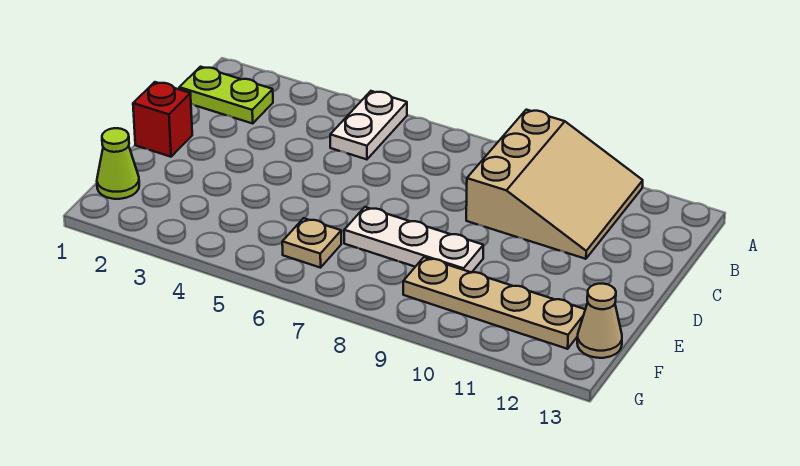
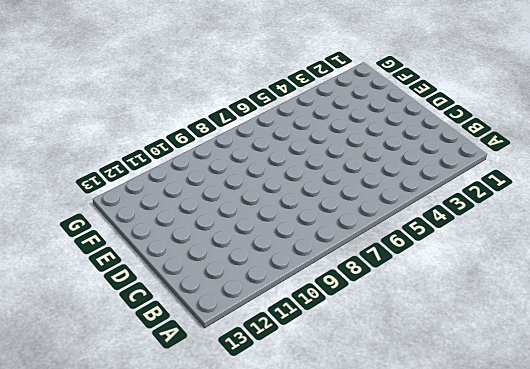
none -> white plate A5:B5 level 1
none -> tan slope A9:C11 level 1 top 9

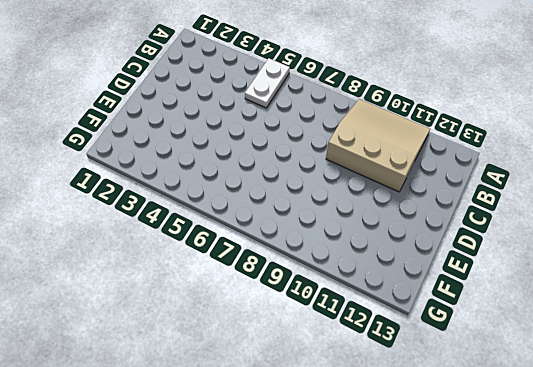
tan slope A9:C11 level 1 top C -> tan slope A9:C11 level 1 top 9
none -> lime plate B1:B2 level 1
none -> red brick D1 level 1

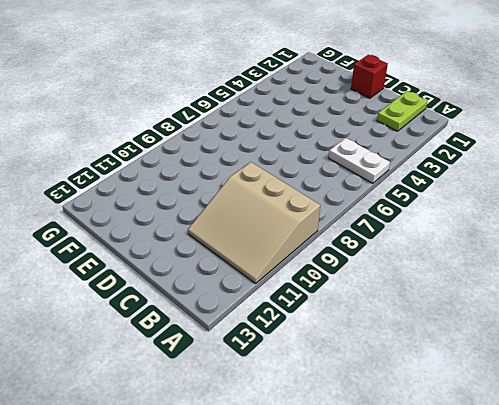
none -> white plate E7:E9 level 1
none -> lime cone F1 level 1

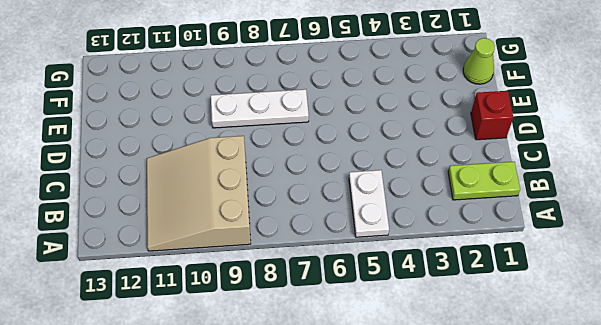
none -> tan plate F6 level 1
none -> tan plate F9:F12 level 1

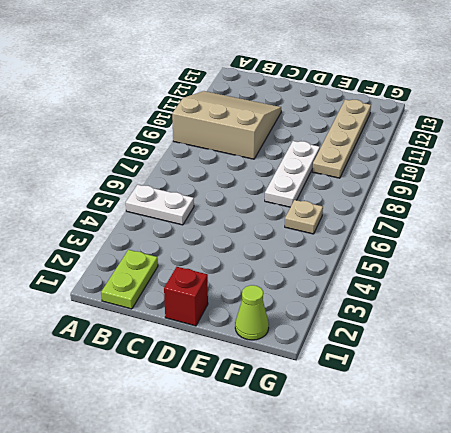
none -> tan cone F13 level 1

